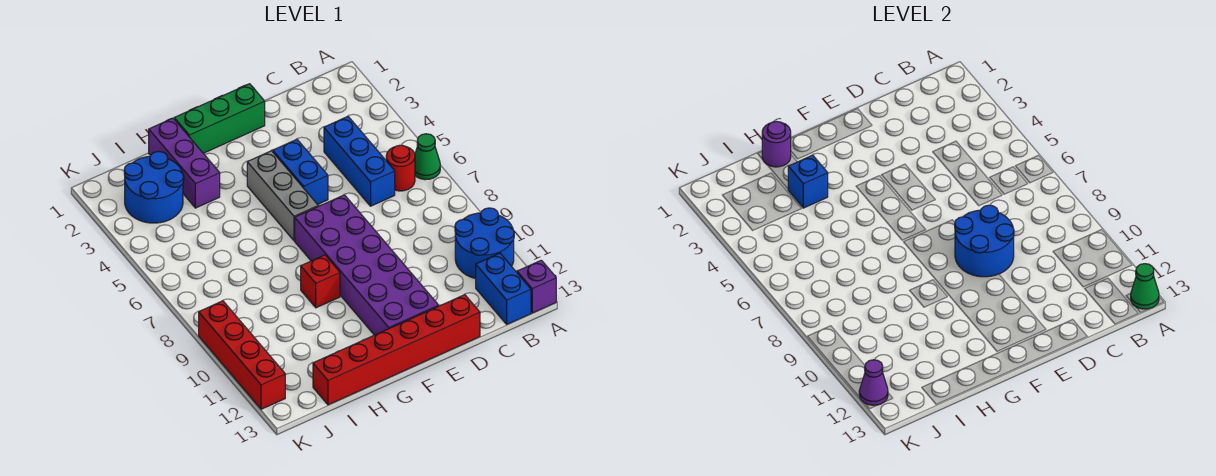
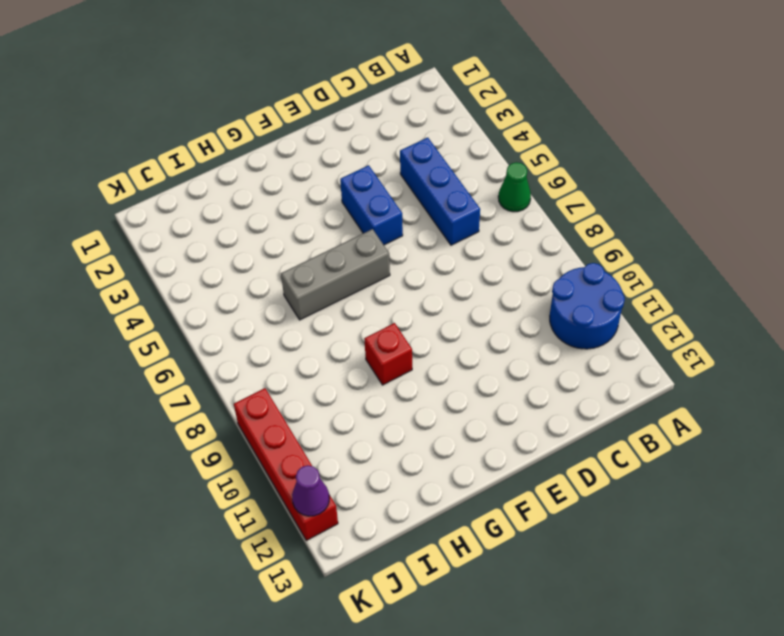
grey brick F6:H6 level 1 -> grey brick F4:F6 level 1
none -> purple brick A13 level 1
none -> red round brick B6 level 1
none -> blue brick B12:B13 level 1

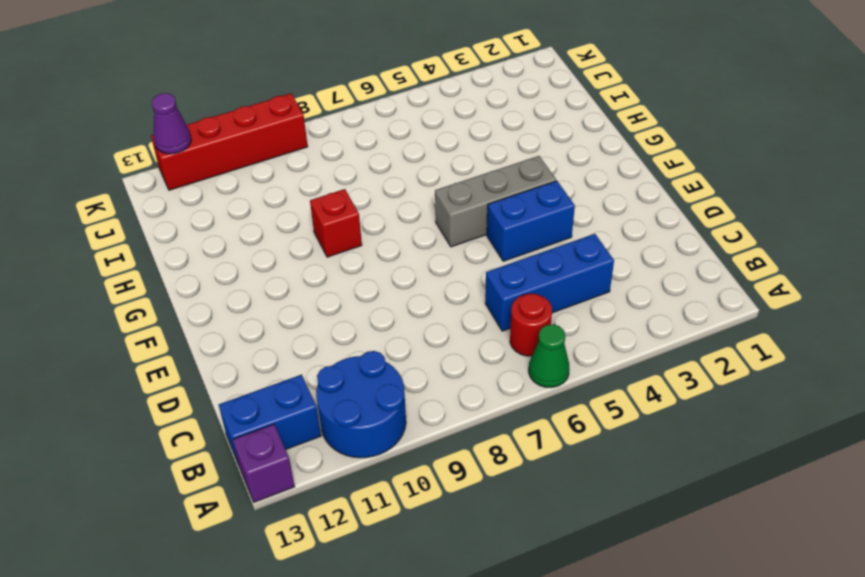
none -> red brick D13:I13 level 1
none -> green brick E1:G1 level 1
none -> purple brick E7:F12 level 1

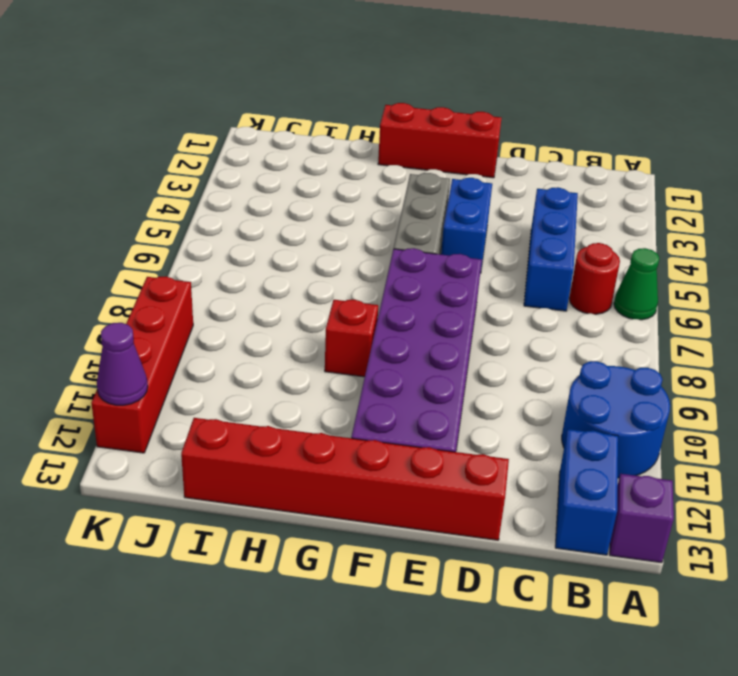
red brick E1:G1 level 1 -> green brick E1:G1 level 1
none -> purple brick H1:H3 level 1
none -> blue round brick I2:J3 level 1
none -> green cone A13 level 2

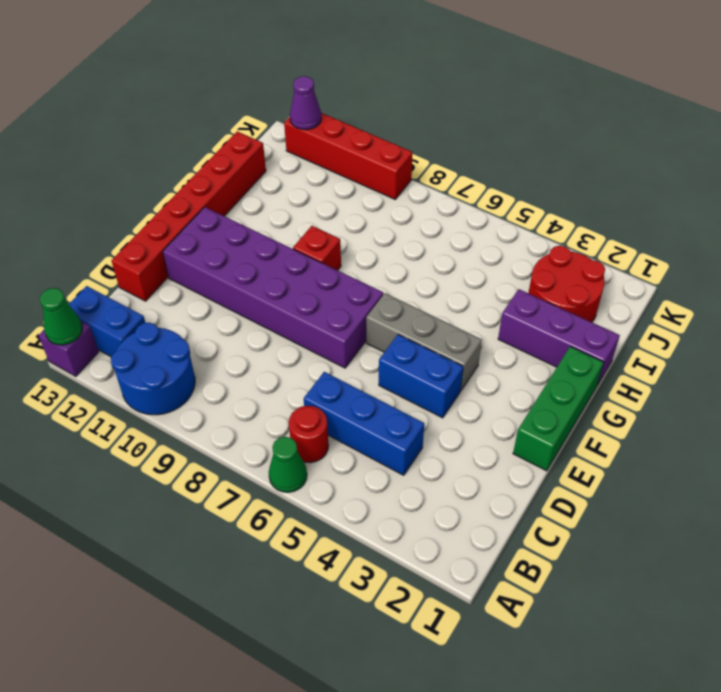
red round brick I2:J3 level 1 -> blue round brick I2:J3 level 1
none -> blue round brick D8:E9 level 2
none -> purple round brick H1 level 2
none -> blue brick H3 level 2

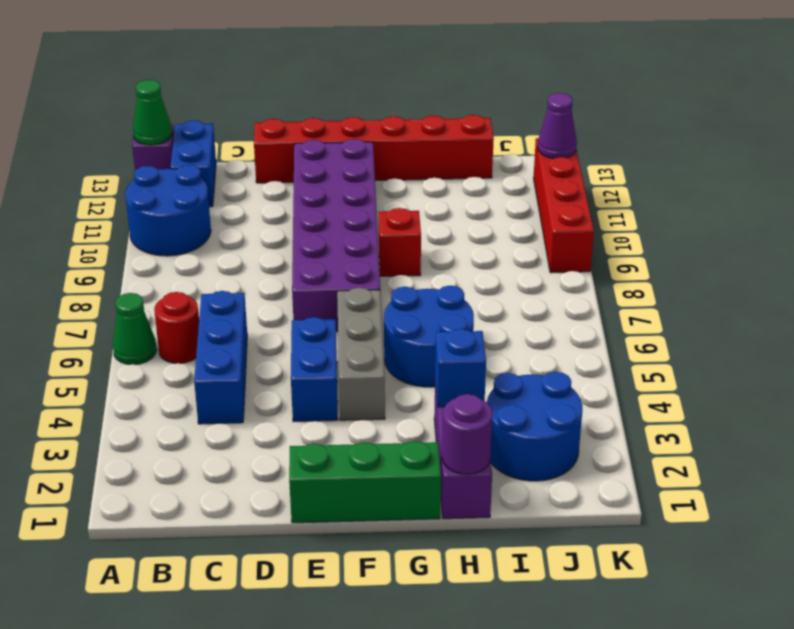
blue round brick G5:H6 level 1 -> blue round brick D8:E9 level 2

